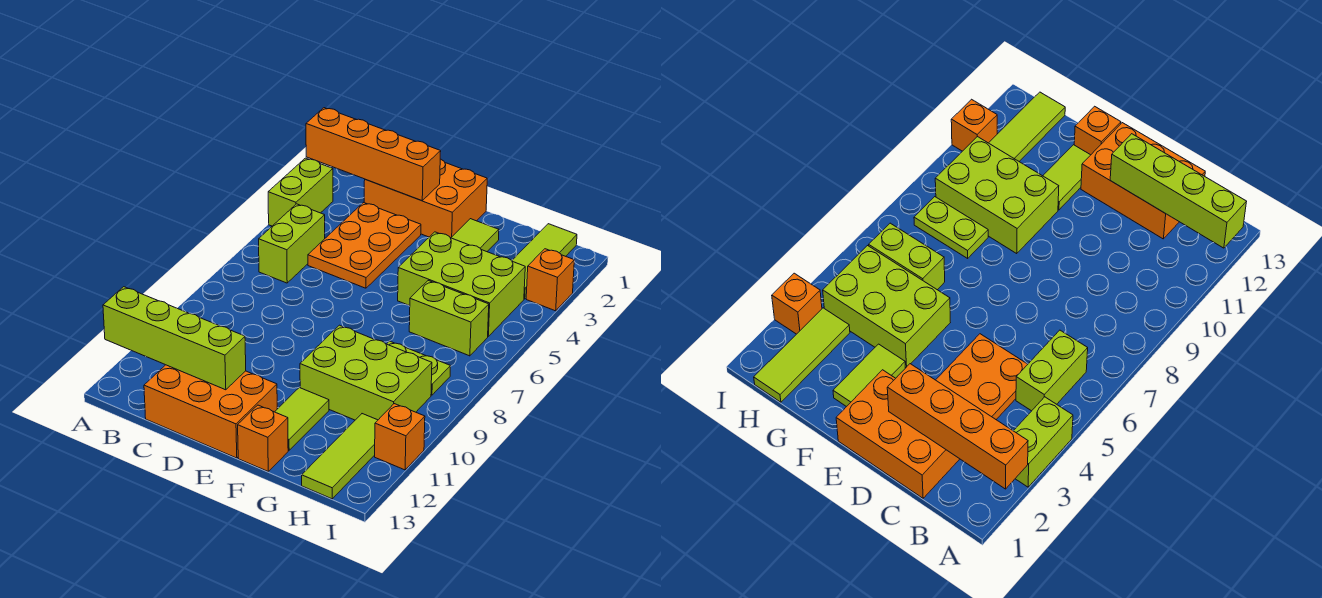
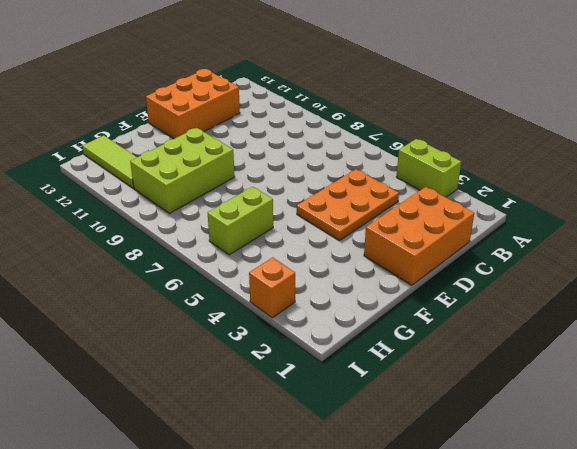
orange plate C4:E5 level 1 -> orange plate C3:D5 level 1
none -> lime brick B5:B6 level 1
none -> lime tile F2:F3 level 1
none -> lime brick F4:H5 level 1

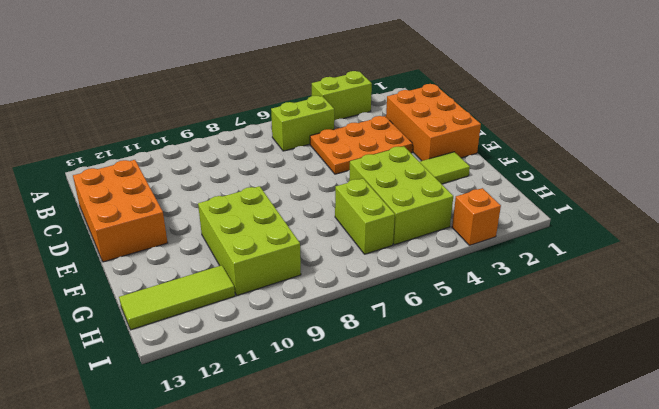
none -> lime tile F11:F12 level 1
none -> orange brick F13 level 1
none -> lime plate G8:H8 level 1

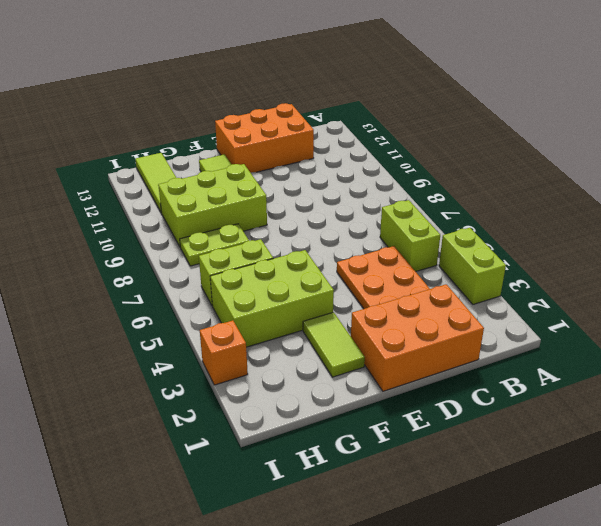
none -> orange brick F13 level 1
none -> lime tile H1:H3 level 1
none -> orange brick I11 level 1

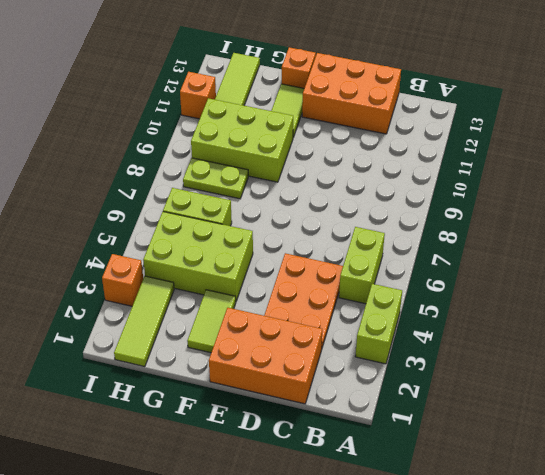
none -> orange brick A2:D2 level 2
none -> lime brick A12:D12 level 2

